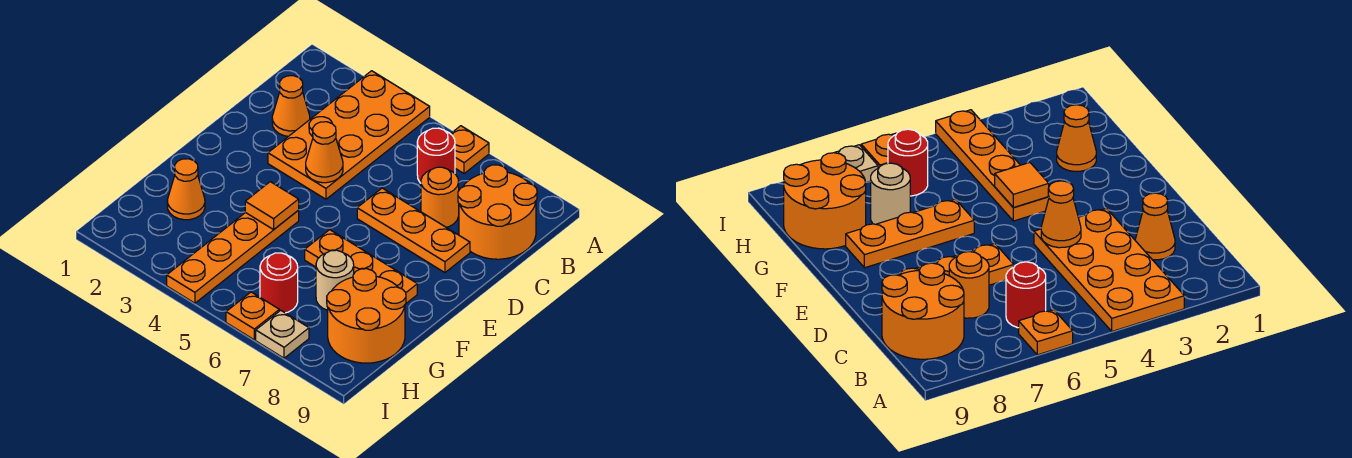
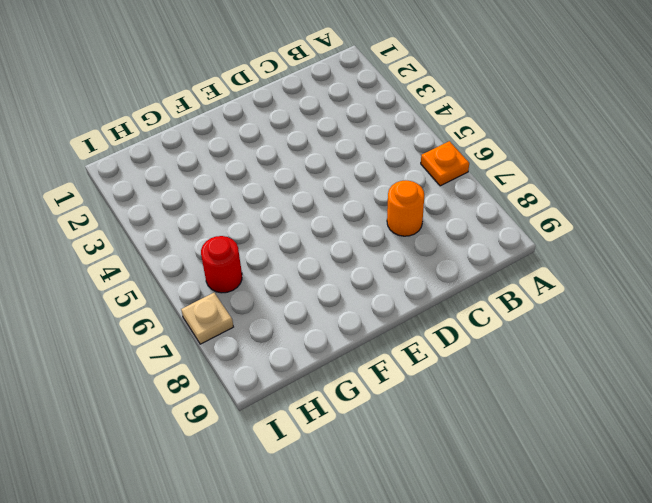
none -> orange plate A3:D4 level 1
none -> red round brick B6 level 1
none -> orange round brick B8:C9 level 1

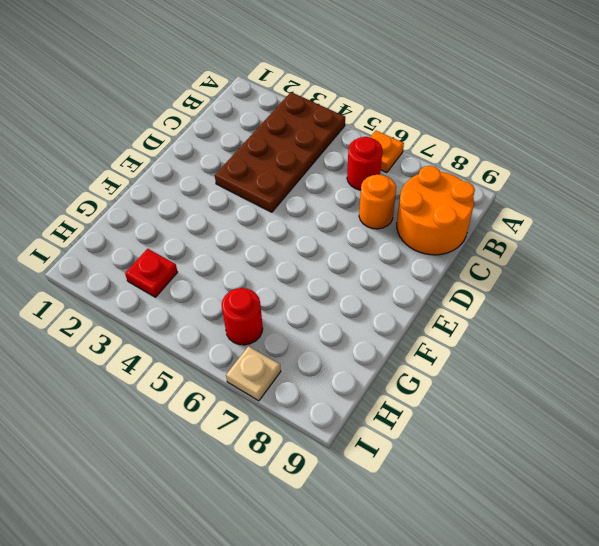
brown plate A3:D4 level 1 -> orange plate A3:D4 level 1
red plate H3 level 1 -> none
none -> orange cone C2 level 1
none -> orange plate D6:D8 level 1
none -> orange plate F4:I4 level 1

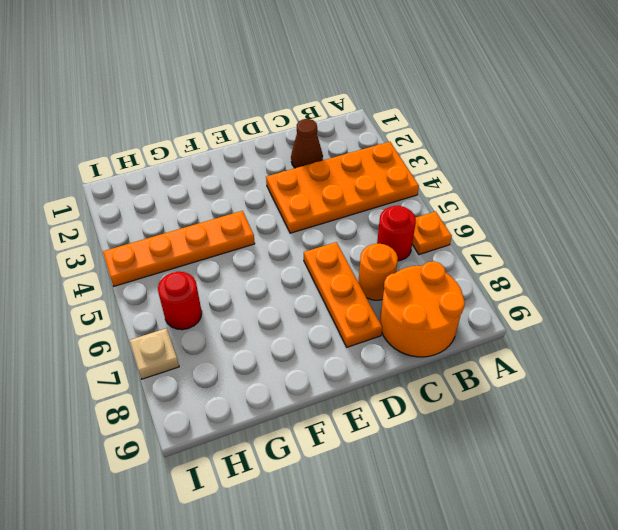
brown cone C2 level 1 -> orange cone C2 level 1
none -> orange plate F6:F8 level 1
none -> orange cone G2 level 1
none -> tan round brick G7 level 1

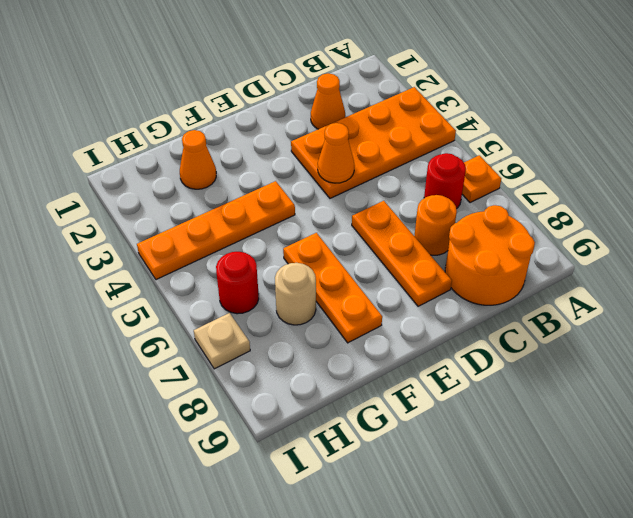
none -> orange round brick G8:H9 level 1
none -> orange plate I6 level 1
none -> orange tile F4 level 2

